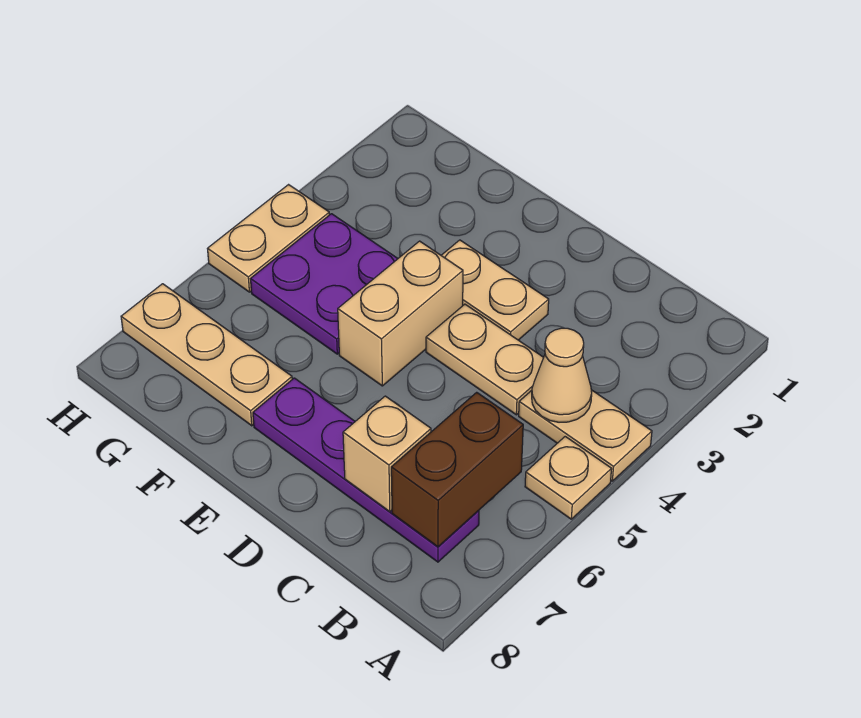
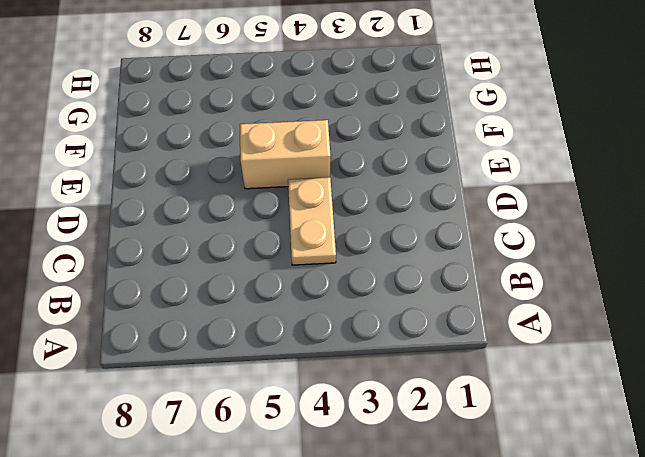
none -> tan plate A4:B4 level 1
none -> tan plate A5 level 1
none -> purple plate B7:E7 level 1

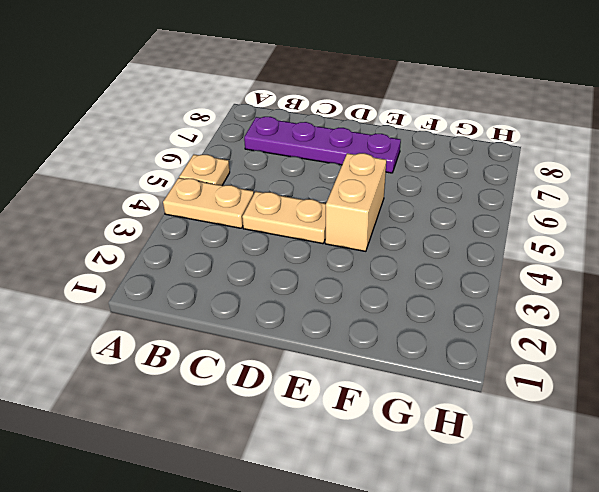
none -> tan plate D3:E3 level 1
none -> purple plate F4:G5 level 1
none -> tan plate F7:H7 level 1

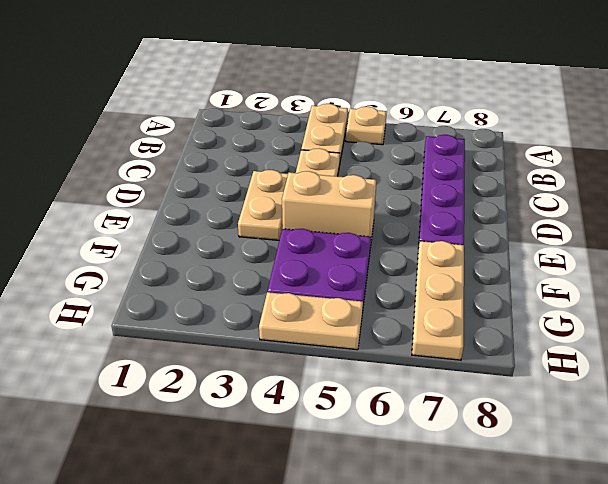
none -> tan cone B4 level 2
none -> brown brick B6:B7 level 2
none -> tan brick C7 level 2

